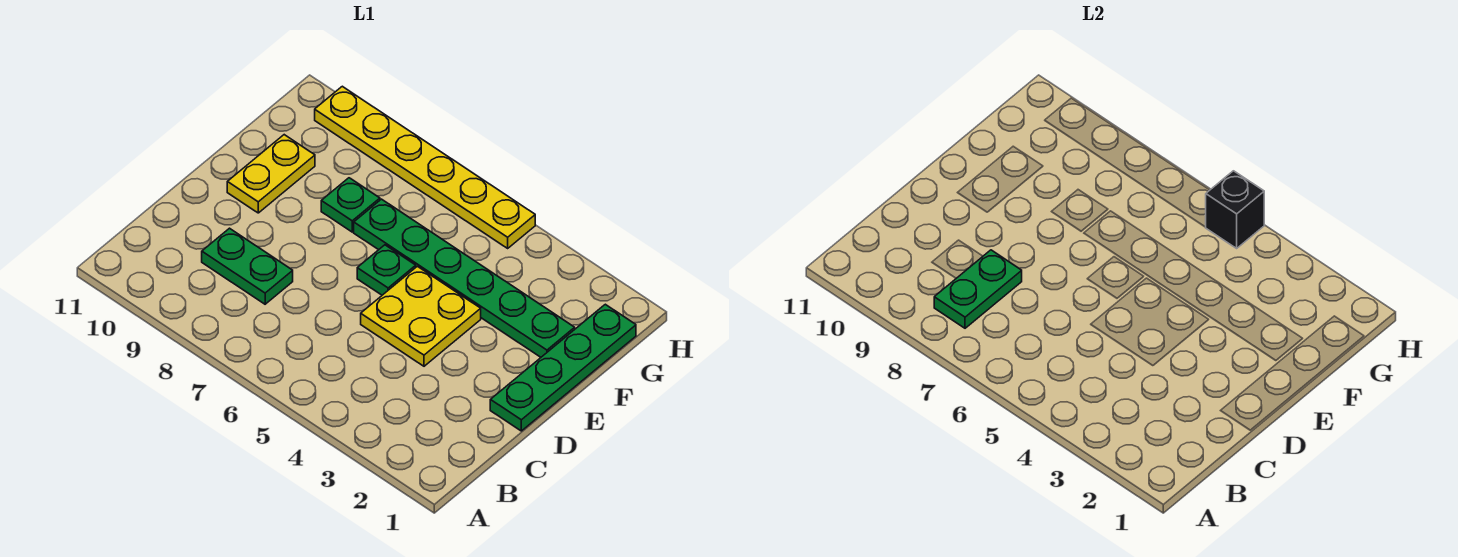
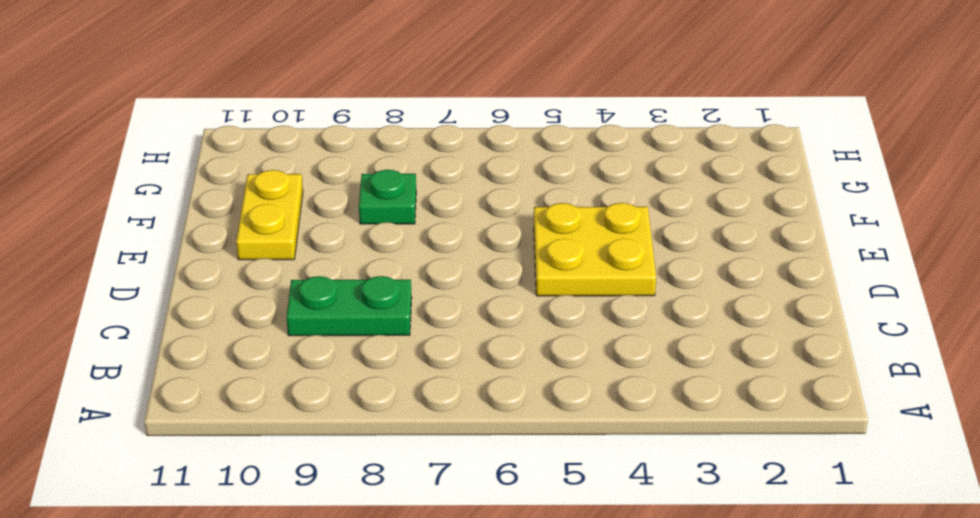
none -> green plate D1:G1 level 1
none -> green plate E6 level 1

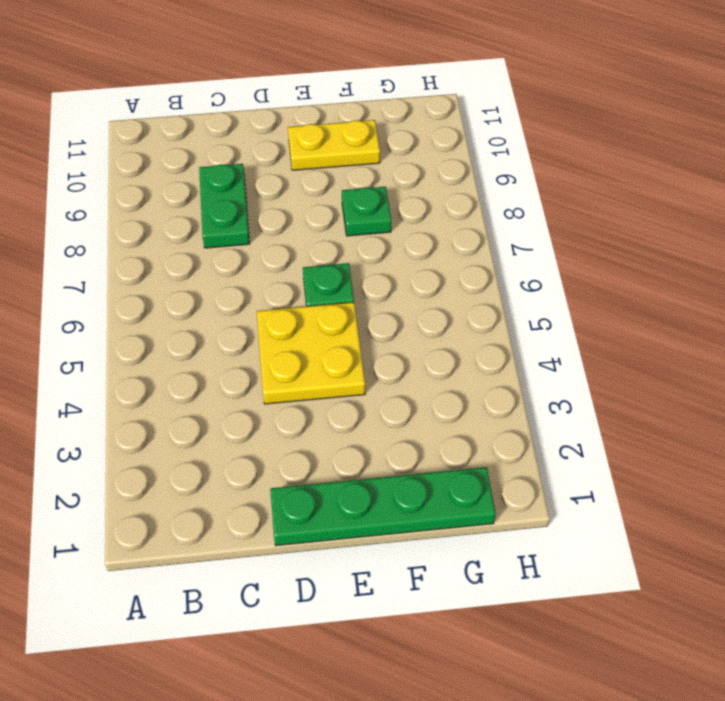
none -> green plate F2:F7 level 1
none -> yellow plate H5:H10 level 1

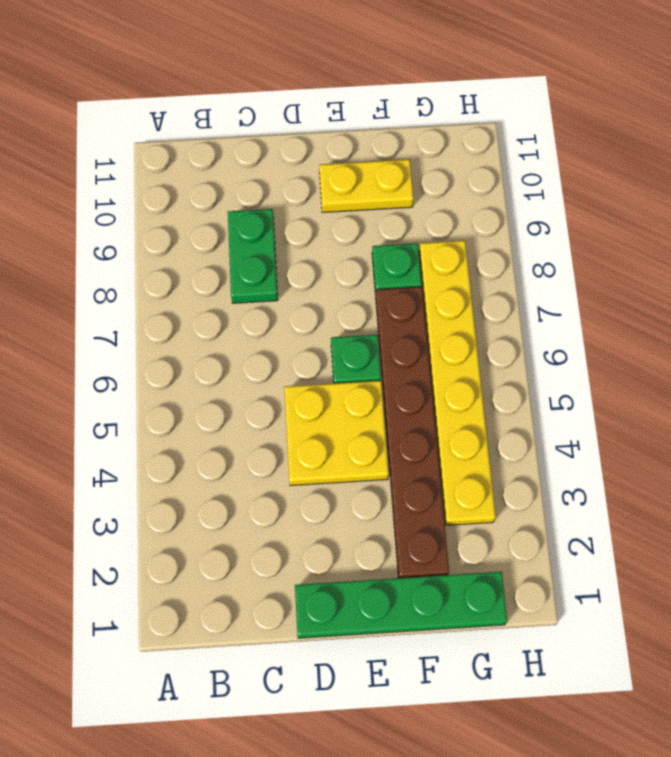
brown plate F2:F7 level 1 -> green plate F2:F7 level 1
yellow plate G3:G8 level 1 -> yellow plate H5:H10 level 1
none -> green plate B8:C8 level 2
none -> black brick H5 level 2

